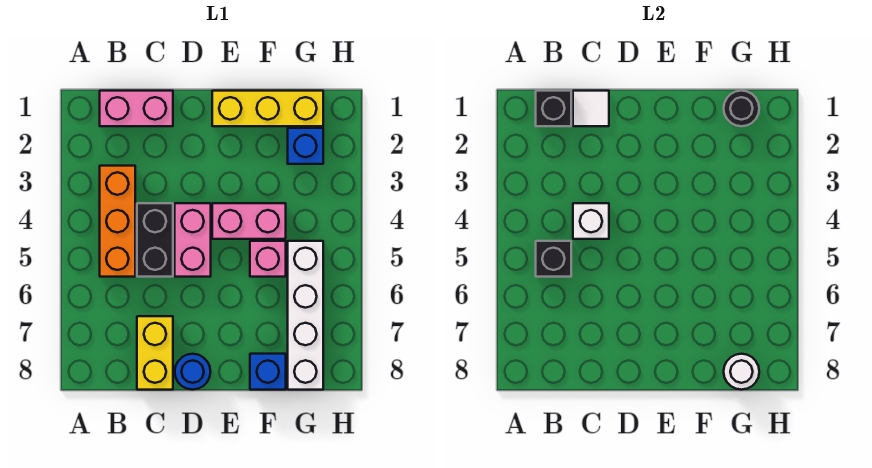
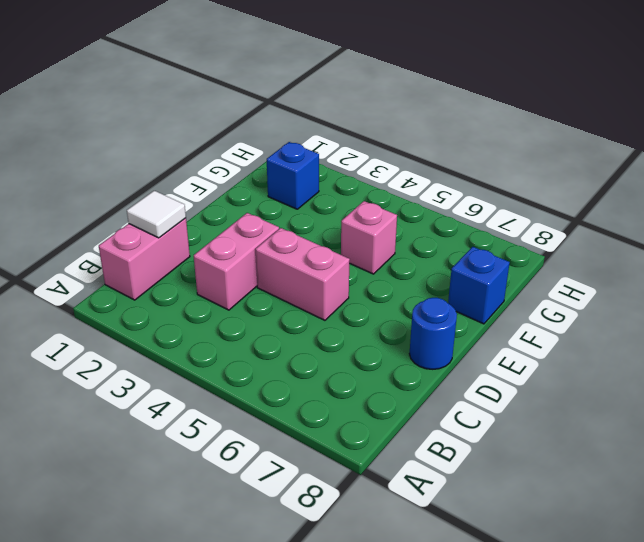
pink brick C3:D3 level 1 -> pink brick E4:F4 level 1
none -> orange brick B3:B5 level 1
none -> black brick C4:C5 level 1
none -> yellow brick C7:C8 level 1

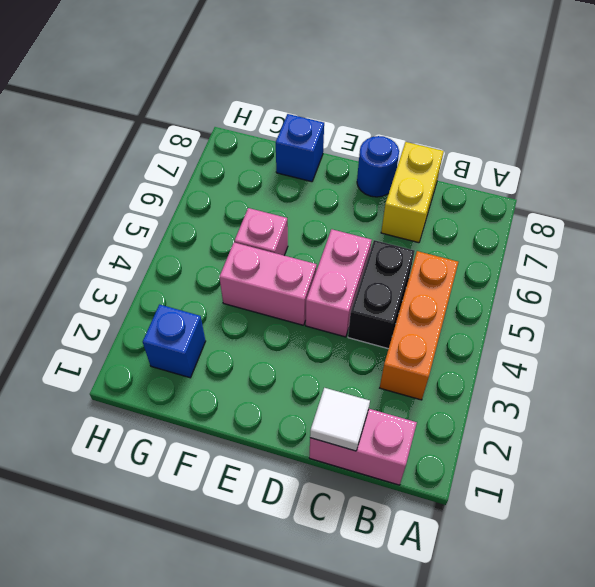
none -> yellow brick E1:G1 level 1
none -> white brick G5:G8 level 1
none -> black brick B1 level 2

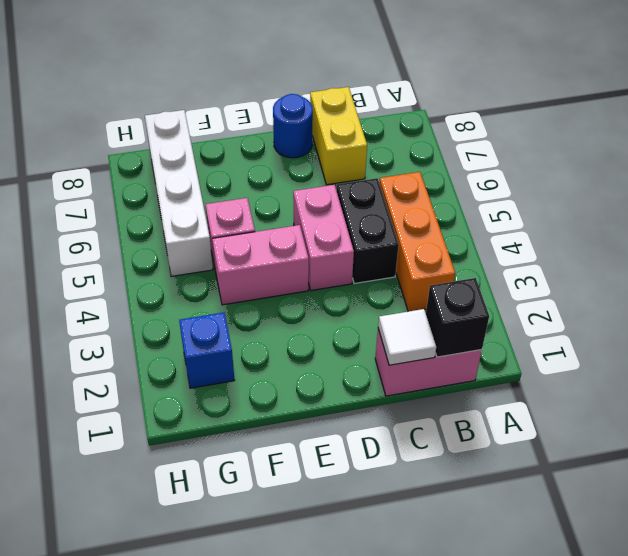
none -> yellow brick E1:G1 level 1
none -> blue brick F8 level 1
none -> black brick B5 level 2

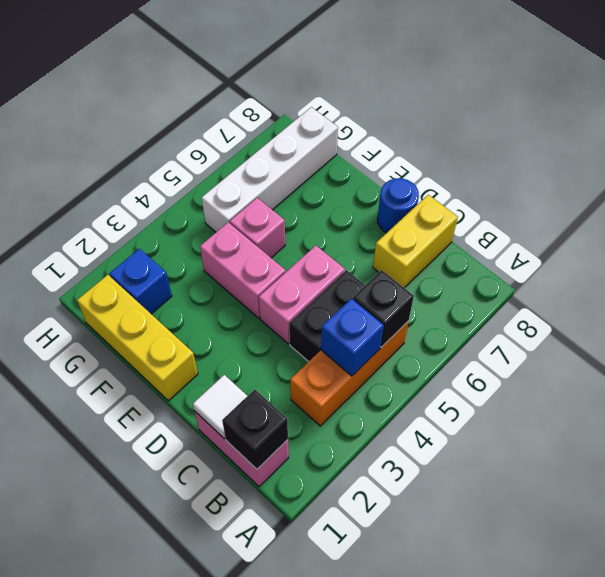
blue brick B4 level 2 -> blue brick F8 level 1
none -> white brick C4 level 2
none -> black round brick G1 level 2
none -> white round brick G8 level 2

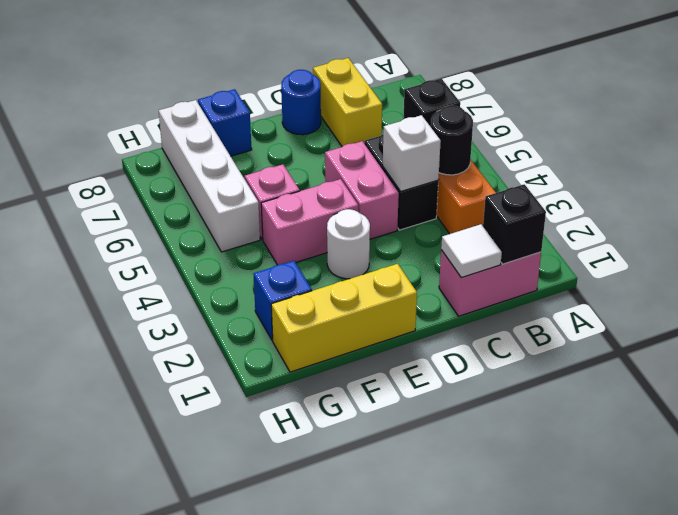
black round brick B4 level 2 -> black round brick G1 level 2
white round brick E3 level 1 -> white round brick G8 level 2

